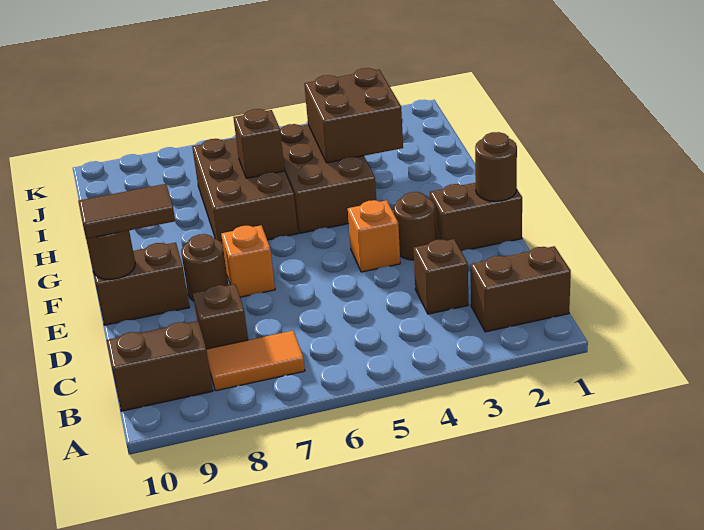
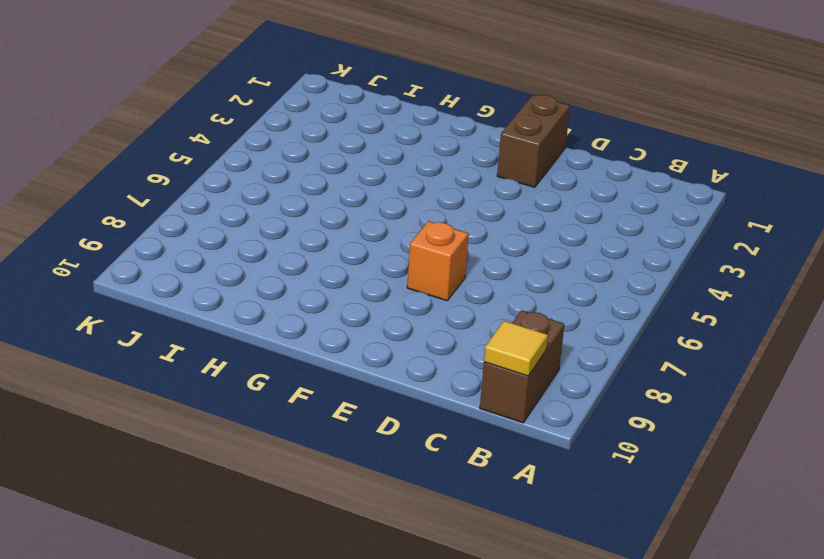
yellow tile B10 level 2 -> none
none -> brown brick B1:B2 level 1
none -> orange tile B7:B8 level 1
none -> brown brick C3 level 1

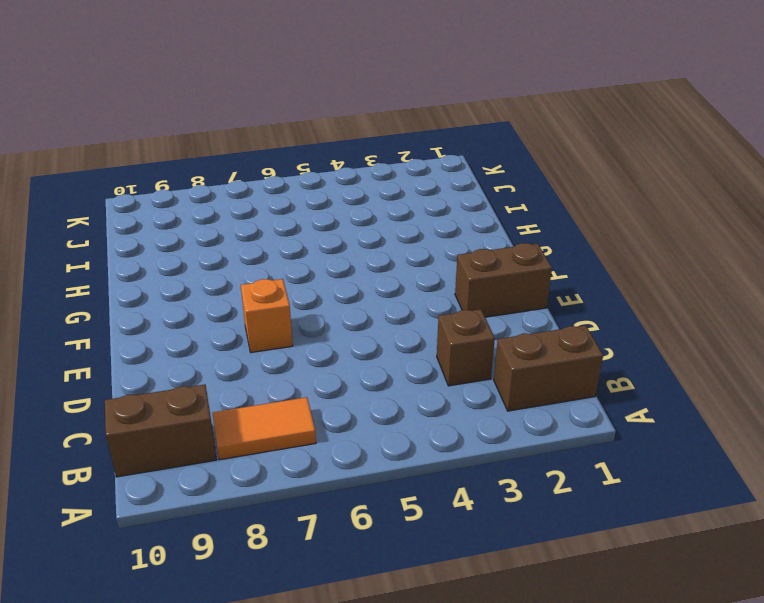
none -> brown brick C8 level 1
none -> brown round brick E3 level 1
none -> orange brick E4 level 1

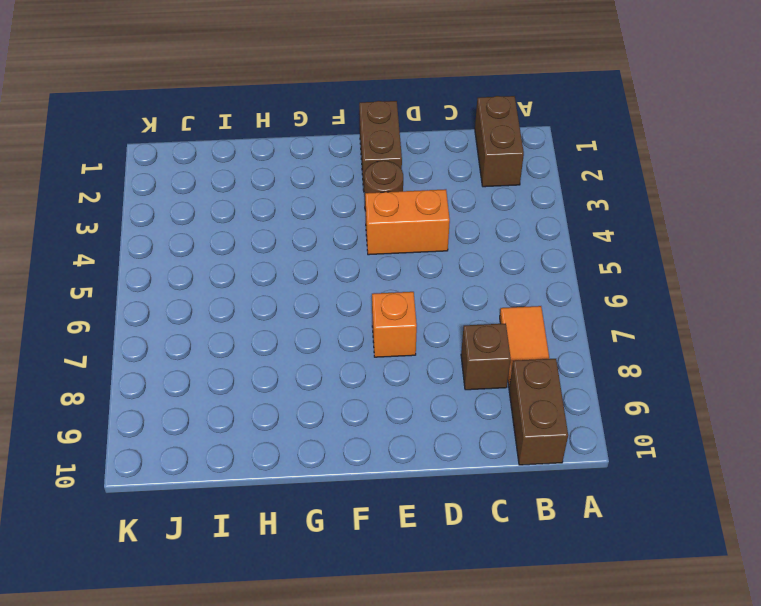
orange brick D4:E4 level 1 -> orange brick E4 level 1
none -> brown brick C3 level 1
none -> brown round brick E8 level 1
none -> brown brick E9:E10 level 1

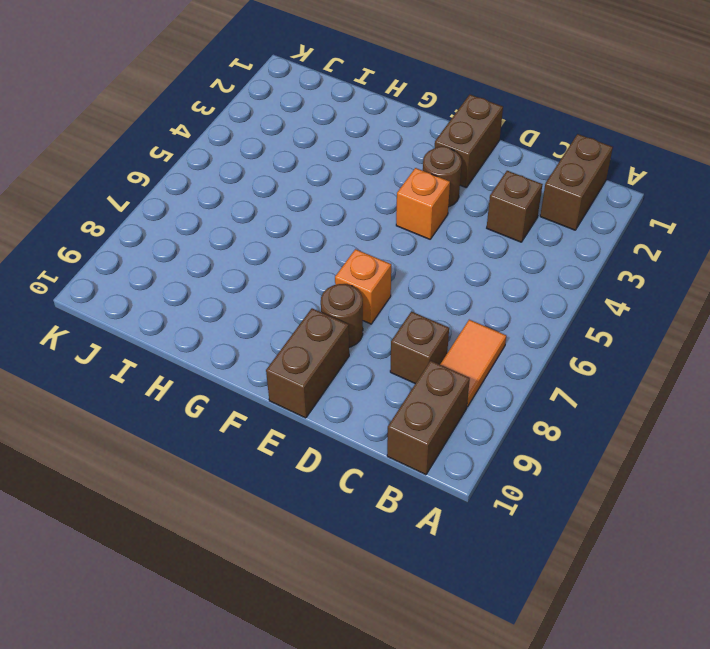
none -> brown brick G4:I5 level 1
none -> brown brick G6:I7 level 1
none -> brown round brick E1 level 2

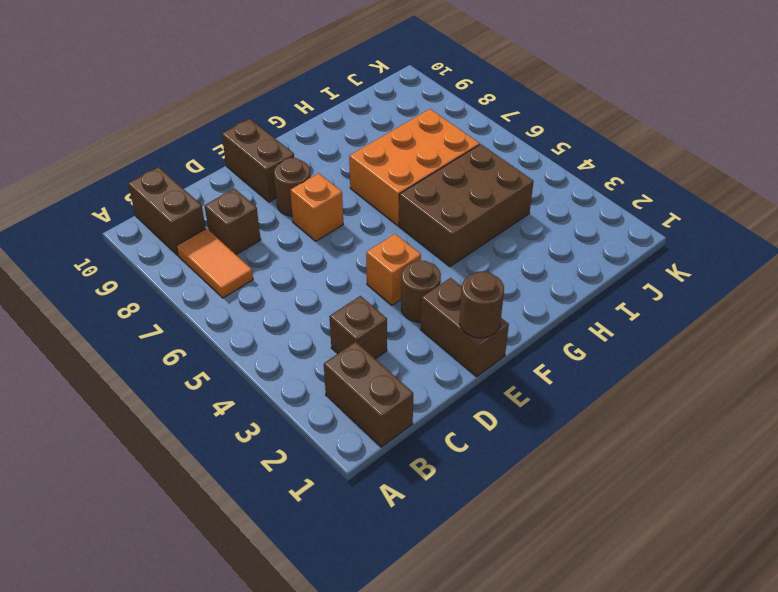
orange brick G6:I7 level 1 -> brown brick G6:I7 level 1
none -> brown round brick E10 level 2
none -> brown brick H3:I4 level 2
none -> brown brick H6 level 2

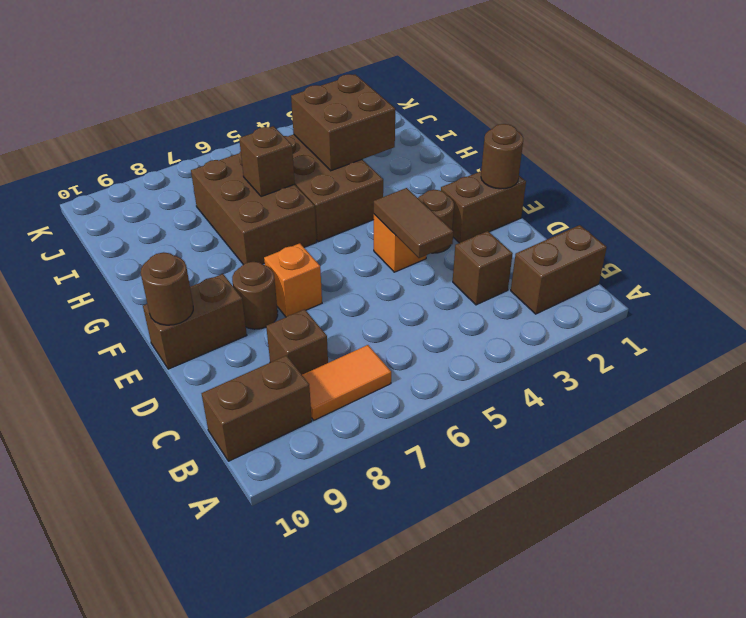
brown tile D4:E4 level 2 -> brown tile E9:E10 level 3

